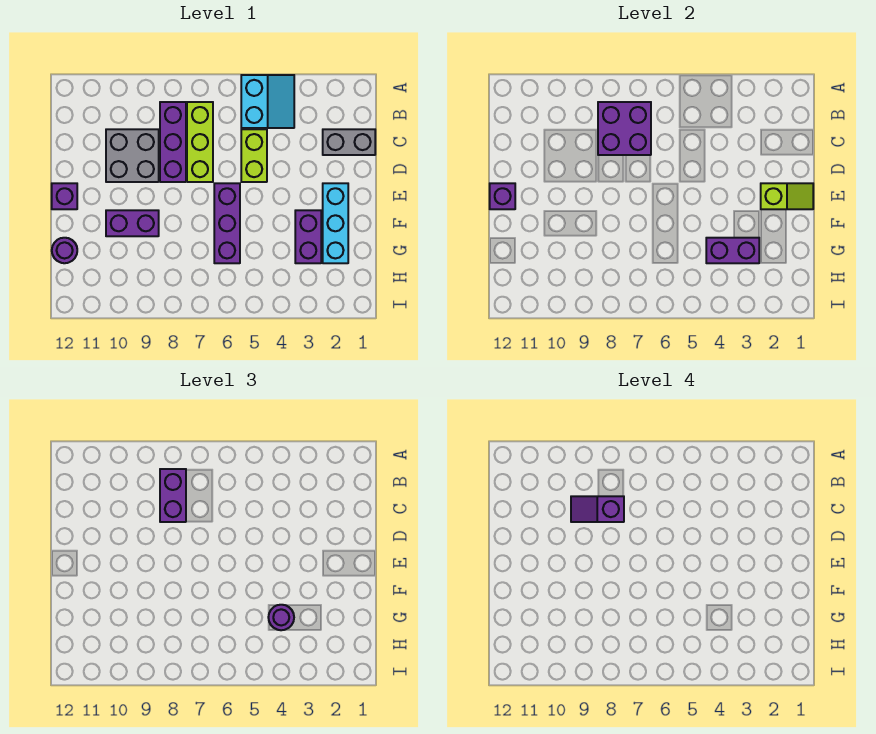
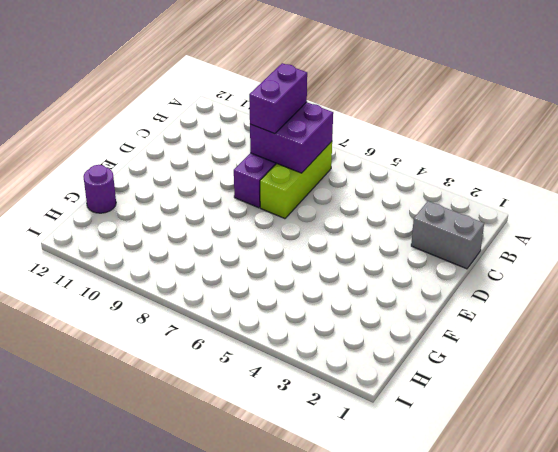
none -> cyan slope A4:B5 level 1 top 5
none -> lime brick C5:D5 level 1
none -> grey brick C9:D10 level 1

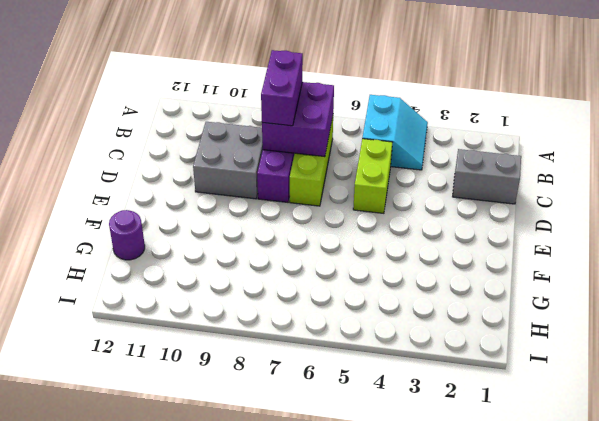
none -> cyan brick E2:G2 level 1
none -> purple brick E6:G6 level 1
none -> purple brick E12 level 1

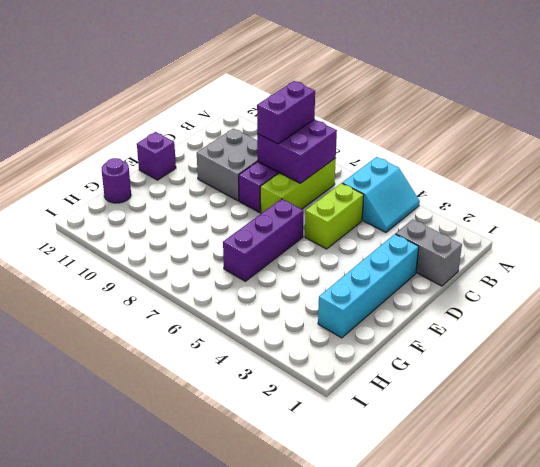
cyan brick D2:G2 level 1 -> cyan brick E2:G2 level 1
none -> purple brick F3:G3 level 1
none -> purple brick F9:F10 level 1
none -> lime slope E1:E2 level 2 top 2

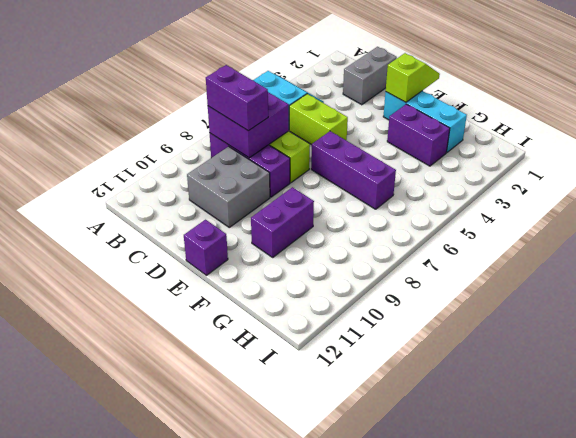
none -> purple round brick G12 level 1
none -> purple brick E12 level 2
none -> purple brick G3:G4 level 2

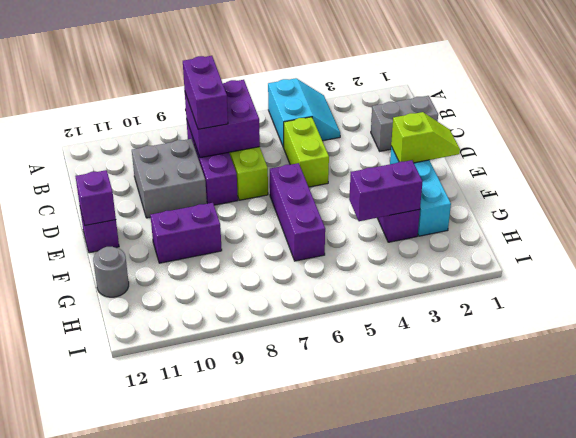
grey round brick G12 level 1 -> purple round brick G12 level 1
none -> purple round brick G4 level 3
none -> purple slope C8:C9 level 4 top 8

